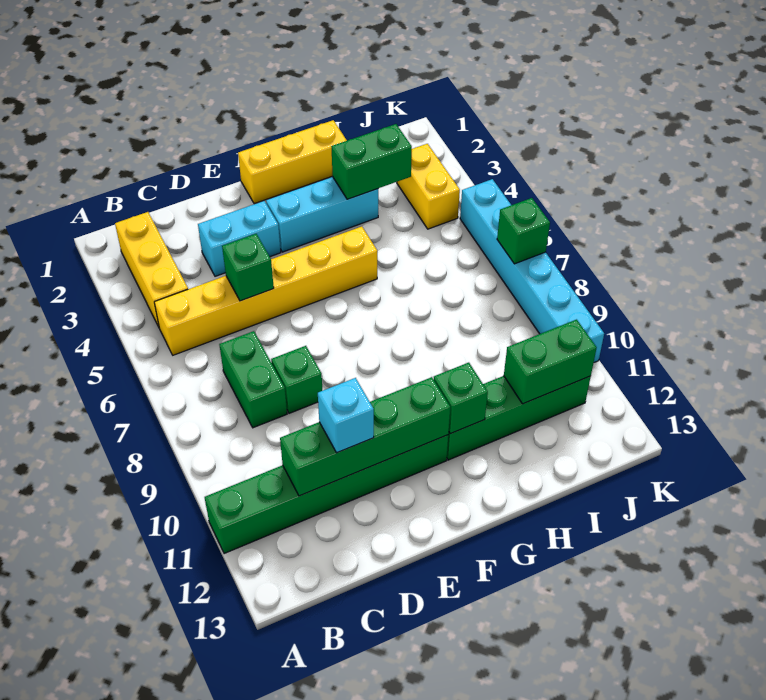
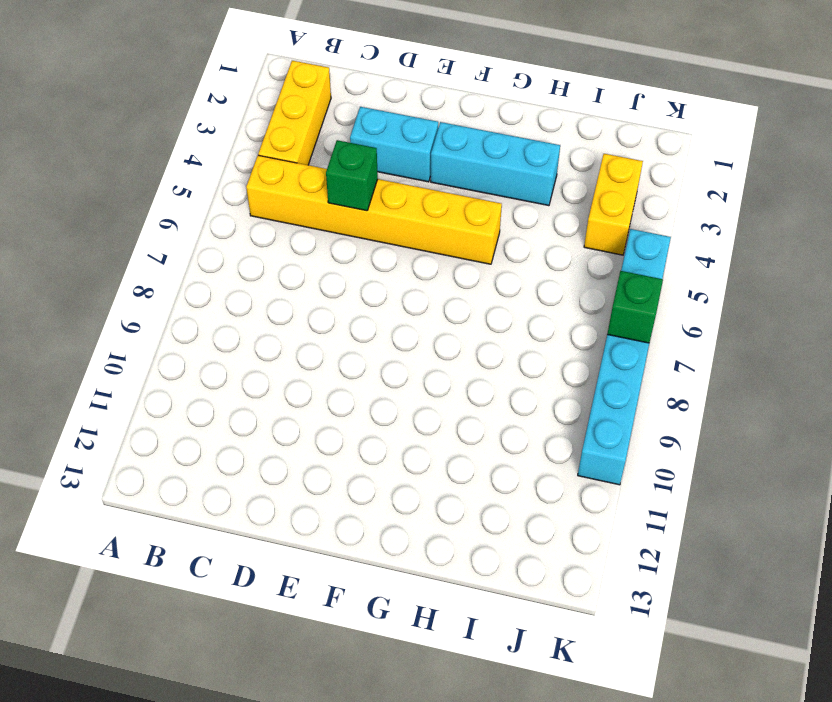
none -> green brick A11:F11 level 1
none -> green brick C7:C8 level 1
none -> green brick D8 level 1

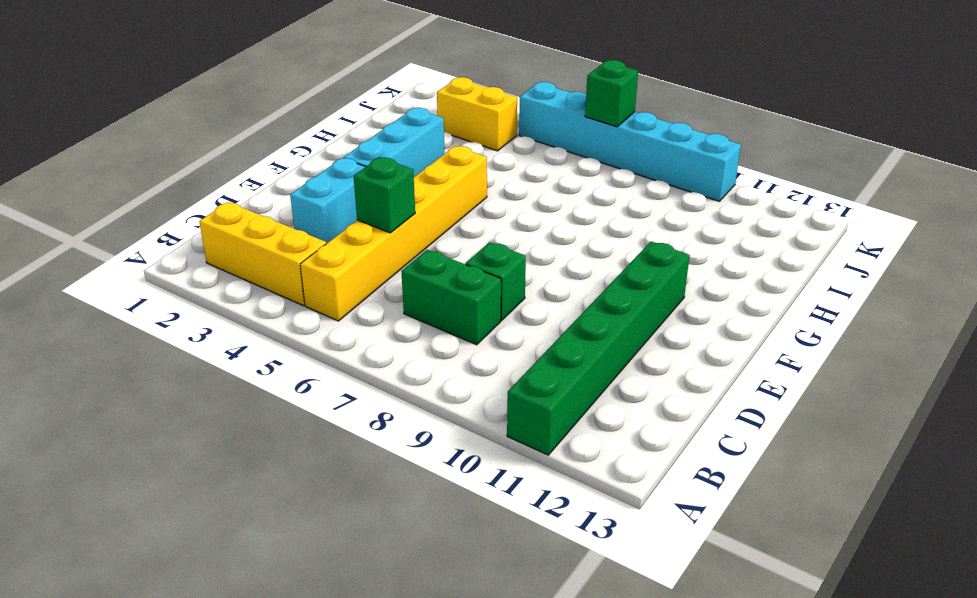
none -> yellow brick F1:H1 level 1
none -> green brick G11:J11 level 1
none -> green brick C11:F11 level 2

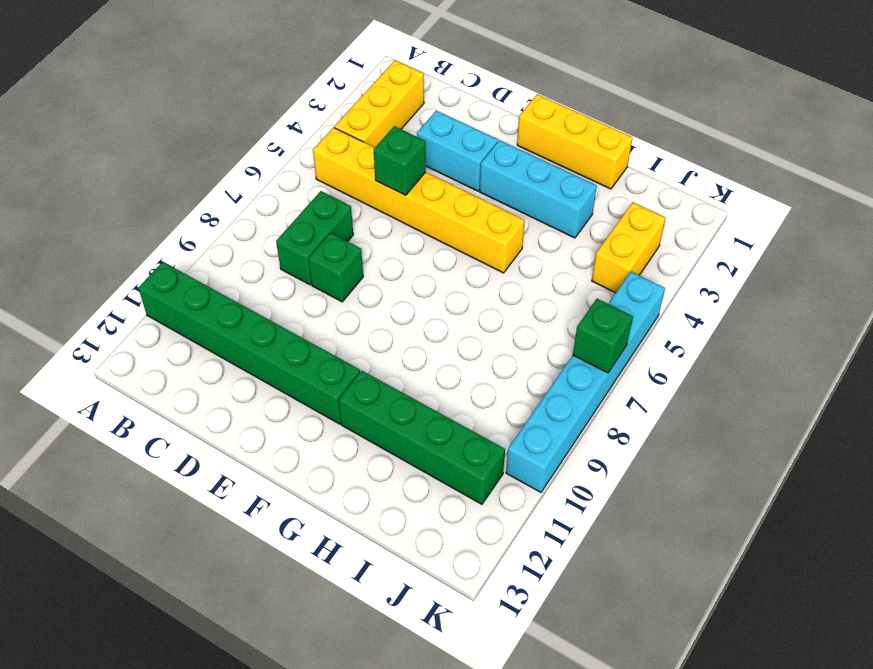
none -> green brick C11:F11 level 2
none -> green brick G11 level 2
none -> green brick H3:I3 level 2

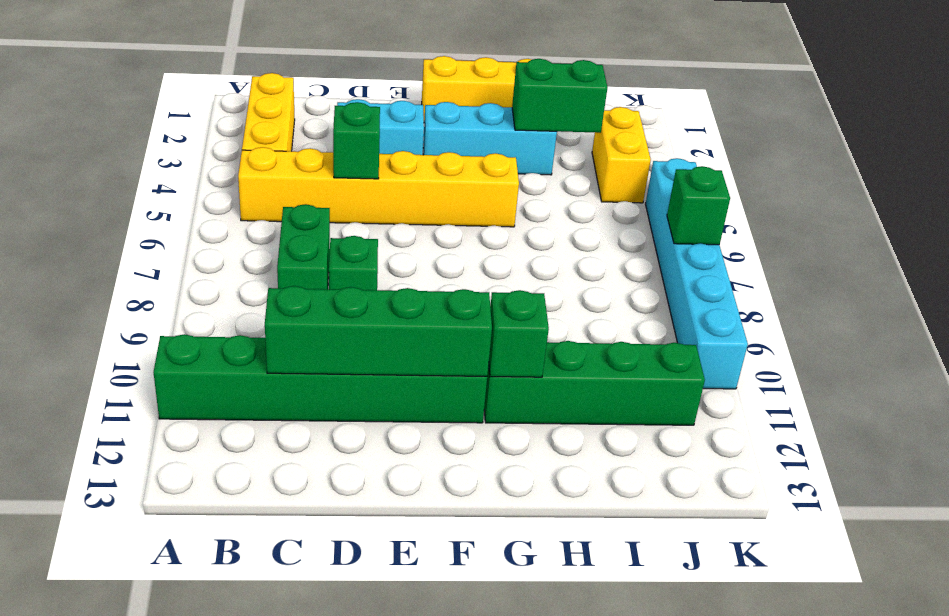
none -> green brick I11:J11 level 2
none -> cyan brick D11 level 3

